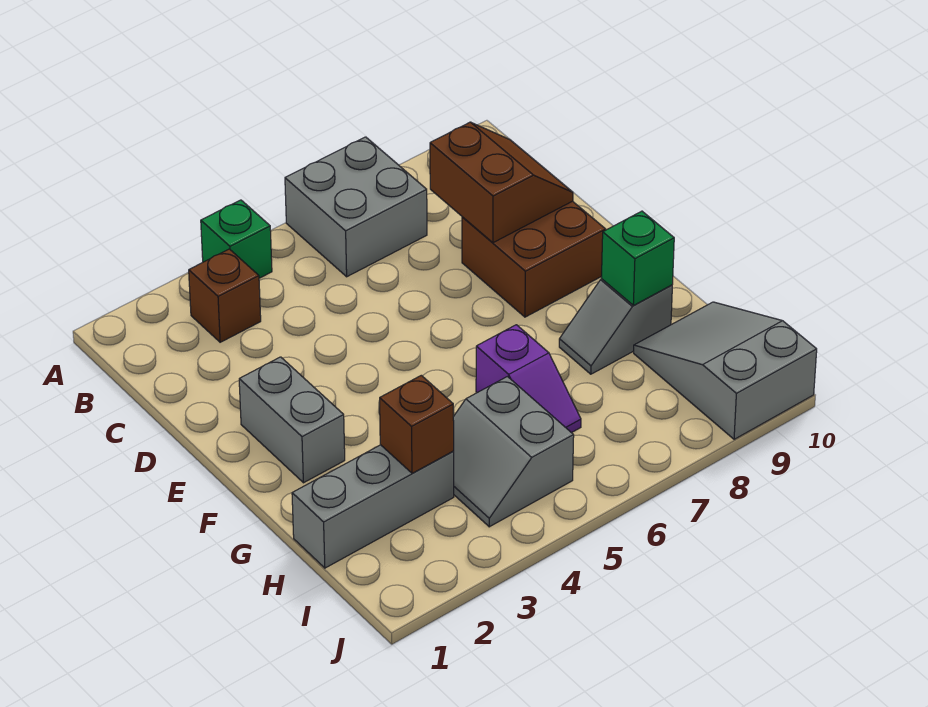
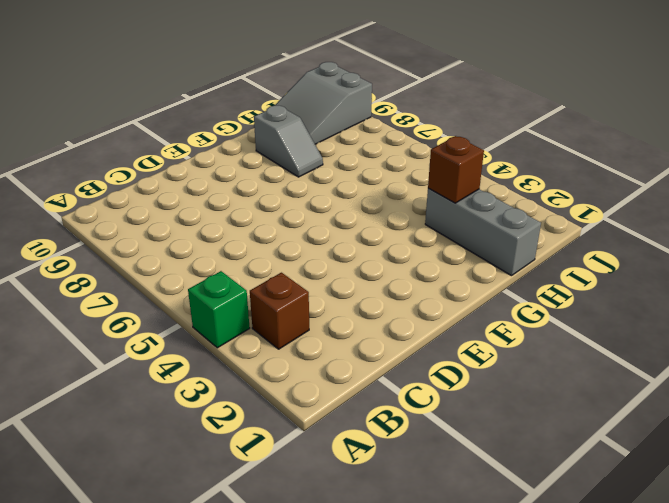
none -> grey brick A6:B7 level 1
none -> brown brick D8:E9 level 1
none -> grey brick E2:F2 level 1

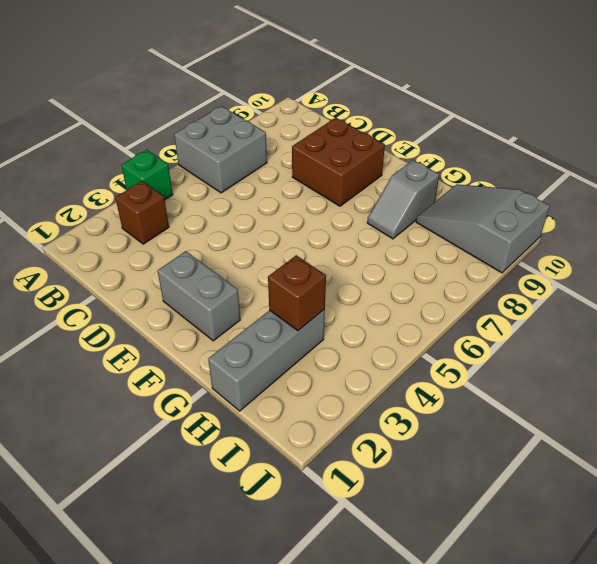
none -> purple slope G6:H6 level 1 top G
none -> grey slope H4:I5 level 1 top 5
none -> brown slope C8:D9 level 2 top 8

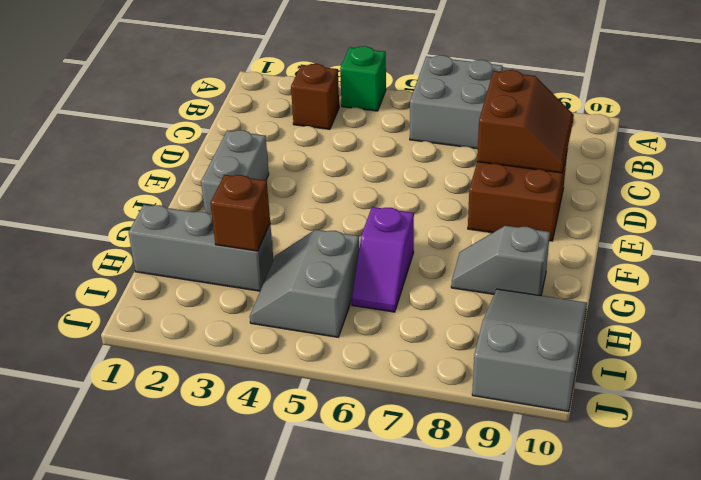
none -> green brick G9 level 2

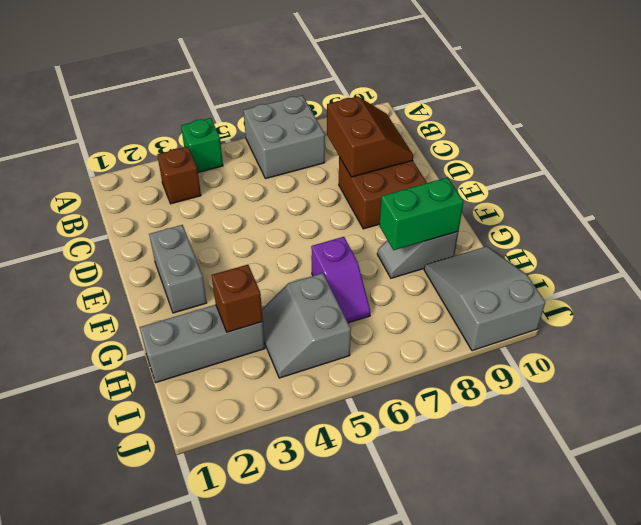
green brick G8:G9 level 2 -> green brick G9 level 2

